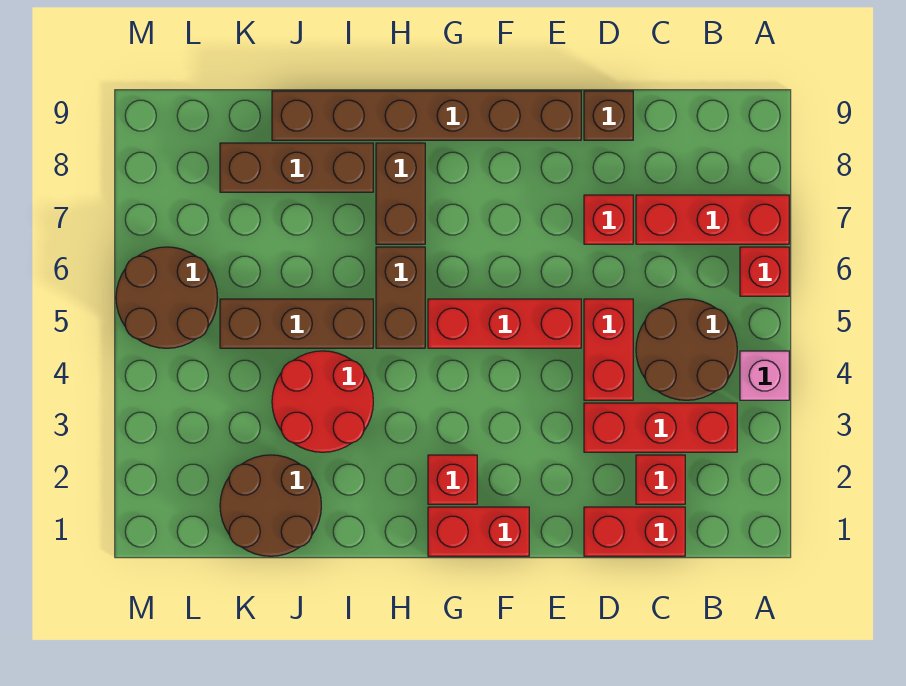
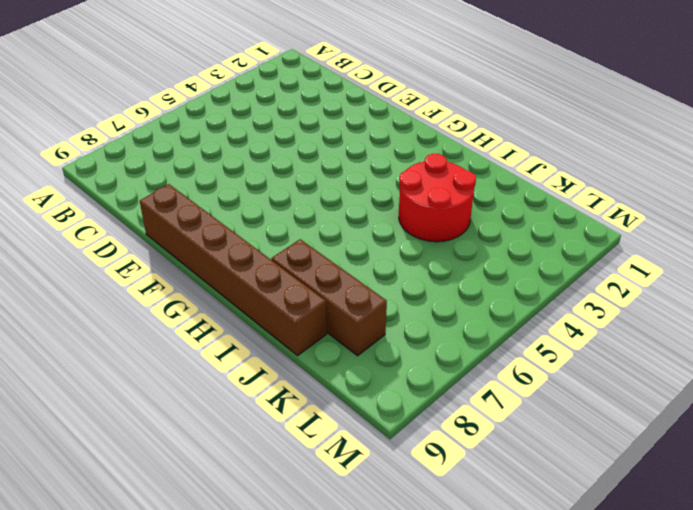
none -> pink brick A4 level 1
none -> red brick A6 level 1
none -> red brick A7:C7 level 1

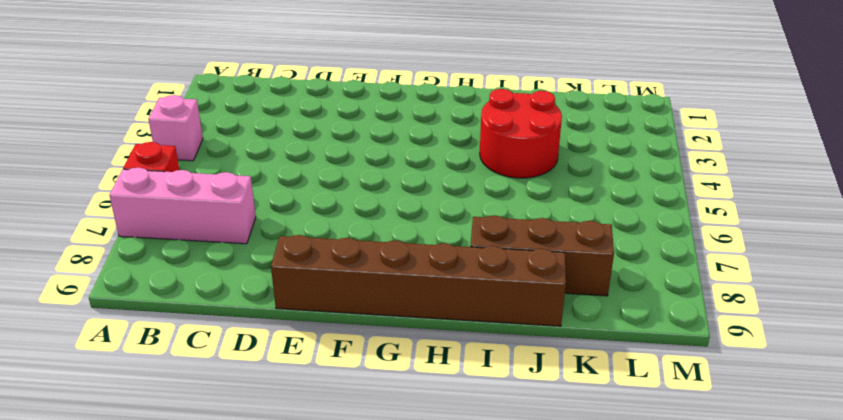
pink brick A7:C7 level 1 -> red brick A7:C7 level 1
none -> red brick B3:D3 level 1
none -> brown round brick B4:C5 level 1
none -> red brick C1:D1 level 1

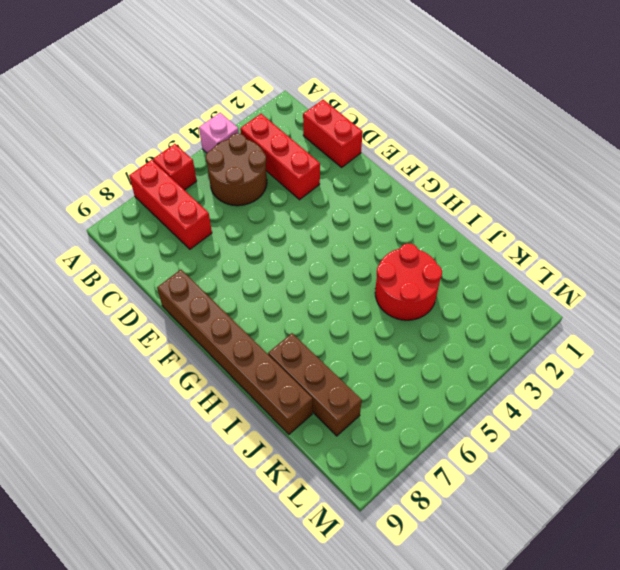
none -> red brick C2 level 1
none -> red brick D4:D5 level 1
none -> red brick D7 level 1

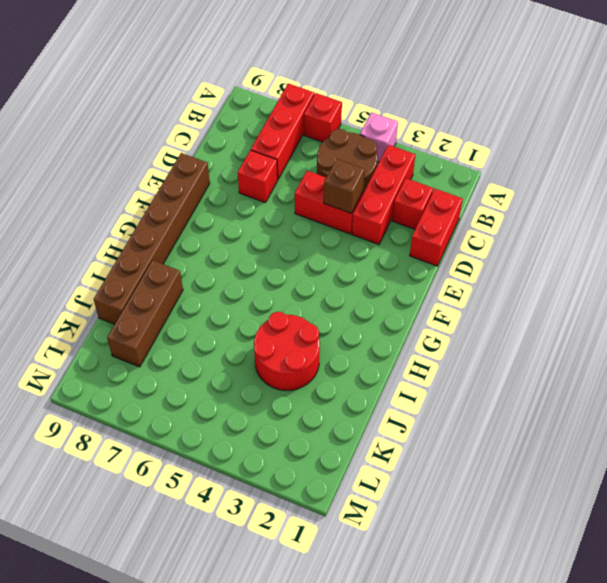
brown brick D4 level 2 -> brown brick D9 level 1
none -> red brick E5:G5 level 1
none -> red brick F1:G1 level 1
none -> red brick G2 level 1

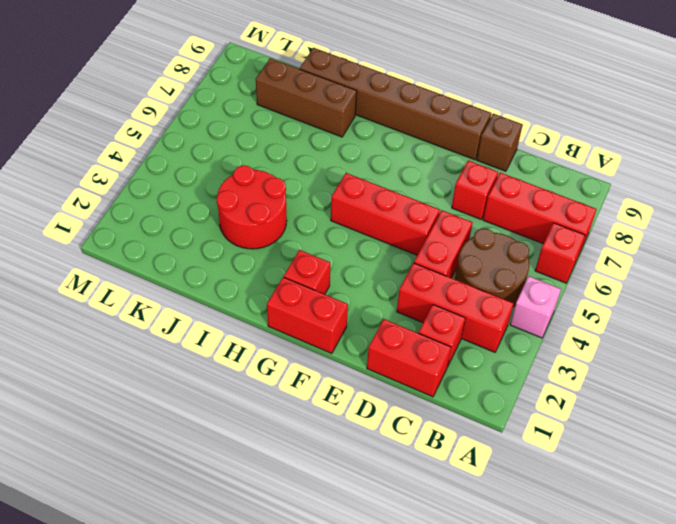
none -> brown brick H5:H6 level 1
none -> brown brick H7:H8 level 1
none -> brown brick I5:K5 level 1

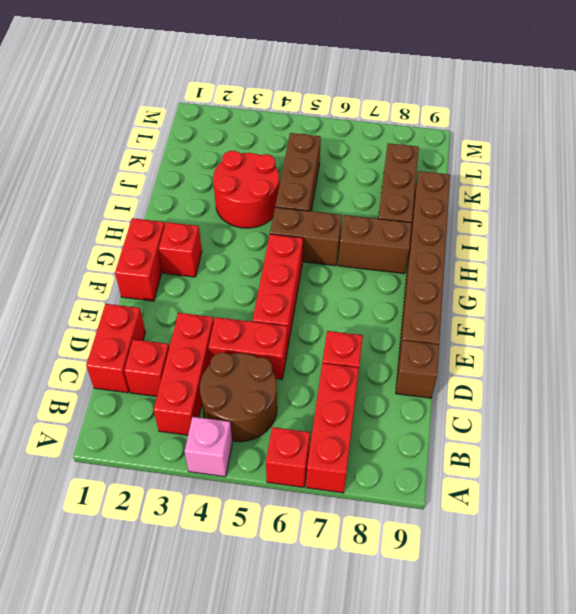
none -> brown round brick J1:K2 level 1
none -> brown round brick L5:M6 level 1

